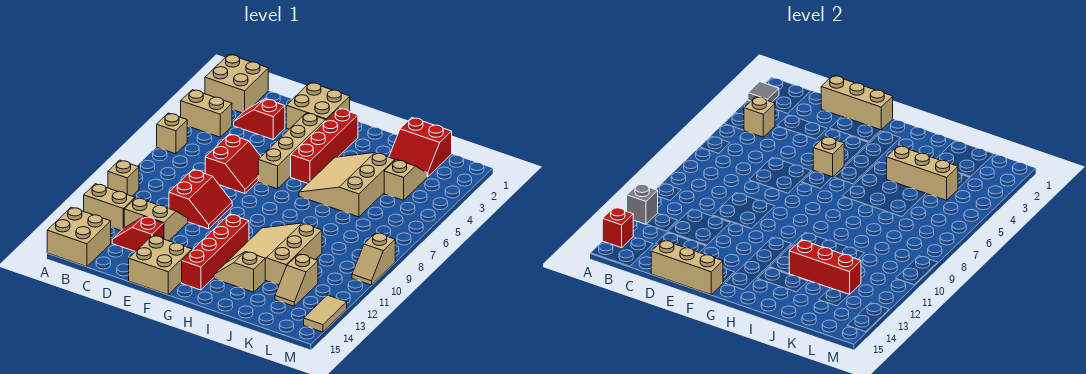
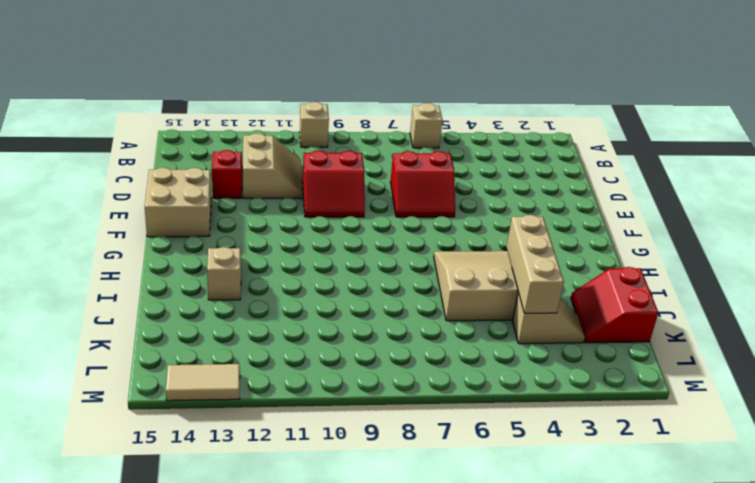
none -> tan brick A1:B2 level 1
none -> tan brick A4:B4 level 1
none -> tan brick A12:B12 level 1
none -> tan brick A14:B15 level 1

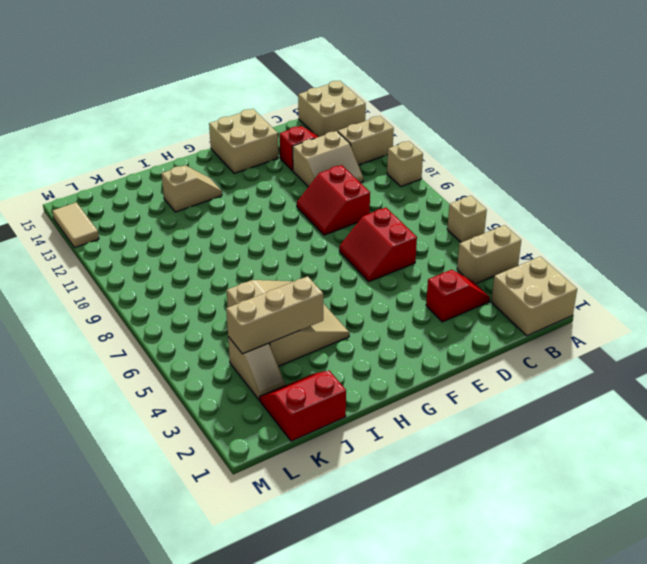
none -> tan brick E1:F2 level 1
none -> tan brick F3:F6 level 1
none -> red brick G2:G5 level 1
none -> red brick G11:G14 level 1

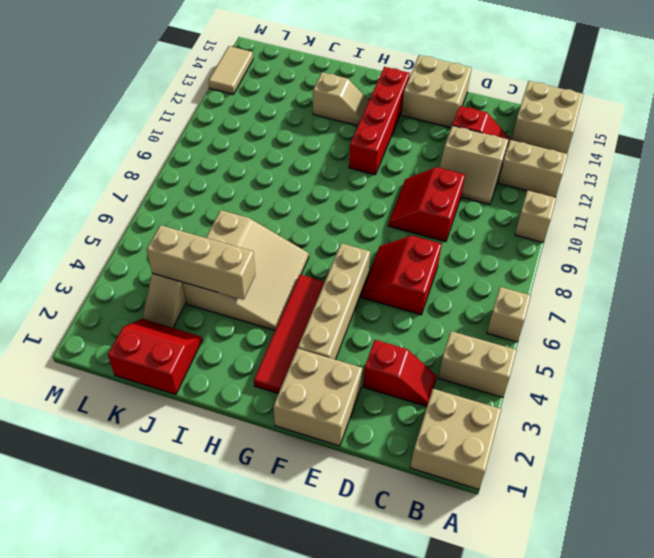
red tile G2:G5 level 1 -> red brick G2:G5 level 1
none -> tan slope H10:J12 level 1 top J
none -> tan slope K12:K13 level 1 top 12
none -> tan slope M9:M10 level 1 top 9
none -> grey tile A2 level 2

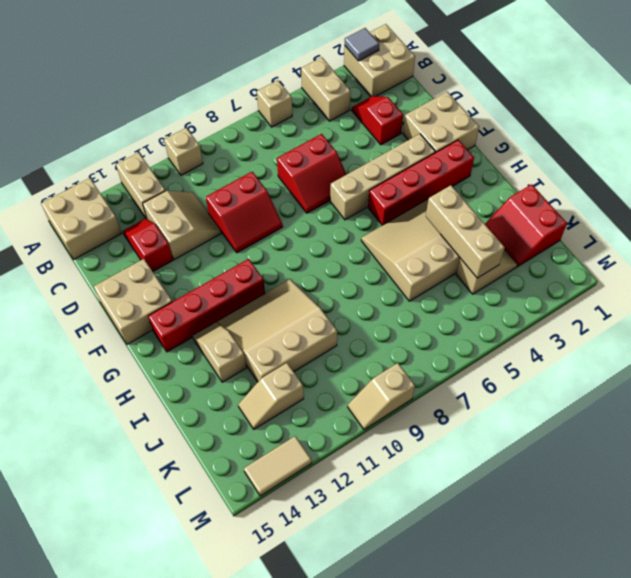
none -> grey brick A12 level 2
none -> red brick A14 level 2
none -> tan brick B4 level 2
none -> tan brick D1:F1 level 2

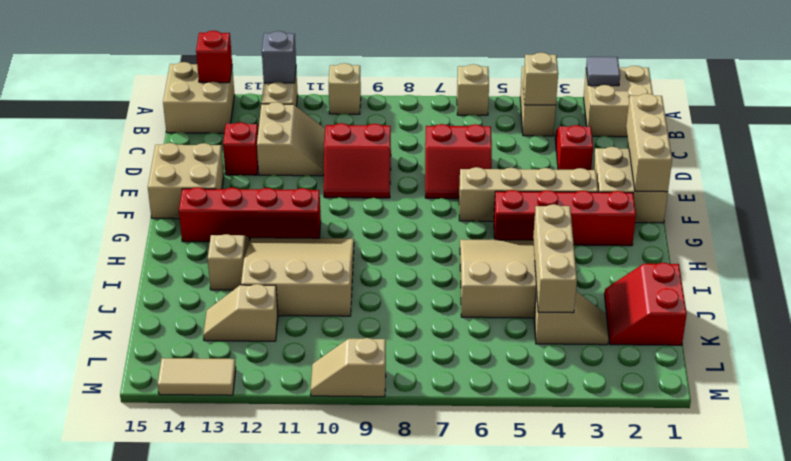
none -> tan brick D15:F15 level 2
none -> tan brick F5 level 2
none -> red brick I12:K12 level 2

